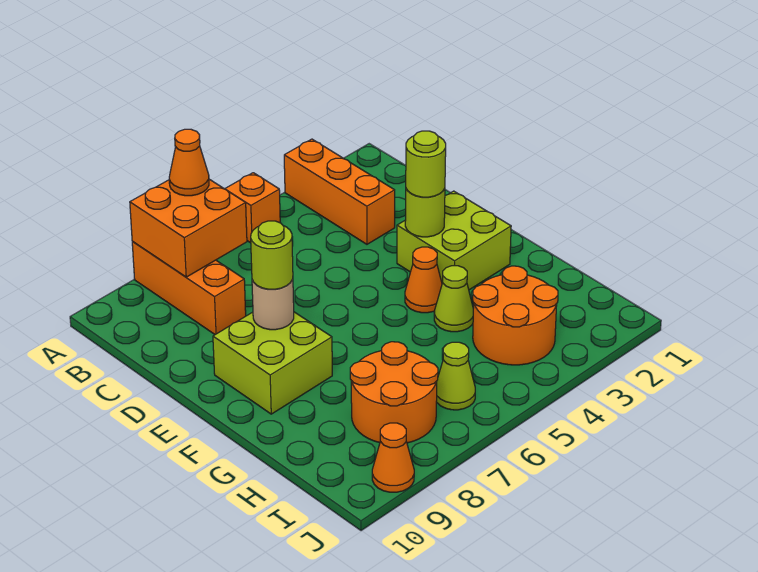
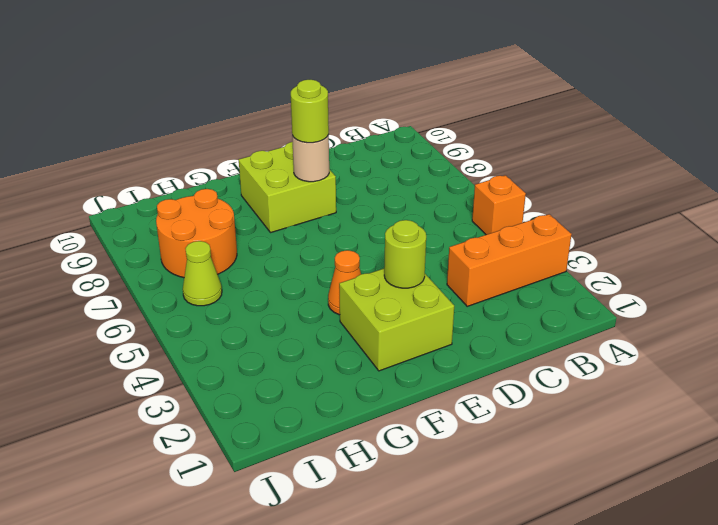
none -> orange brick A8:C8 level 1
none -> lime cone G4 level 1
none -> orange round brick H3:I4 level 1

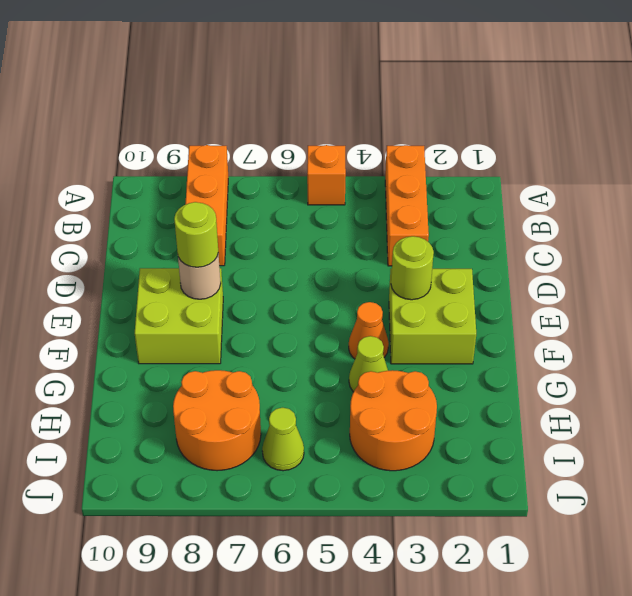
none -> orange cone J9 level 1
none -> orange brick A7:B8 level 2
none -> orange cone A7 level 3

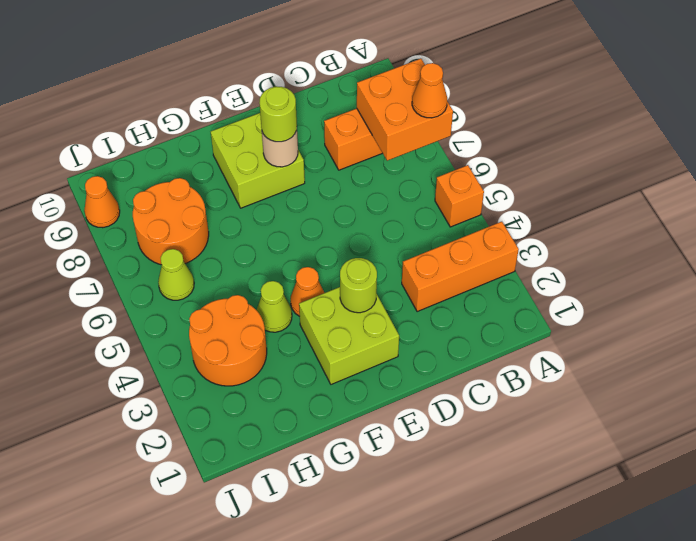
none -> lime round brick E3 level 3

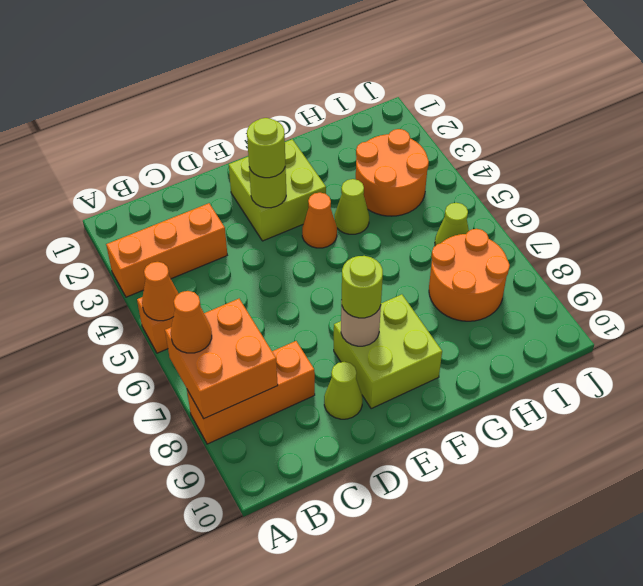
orange cone A5 level 2 -> orange cone J9 level 1
lime cone D9 level 1 -> none

